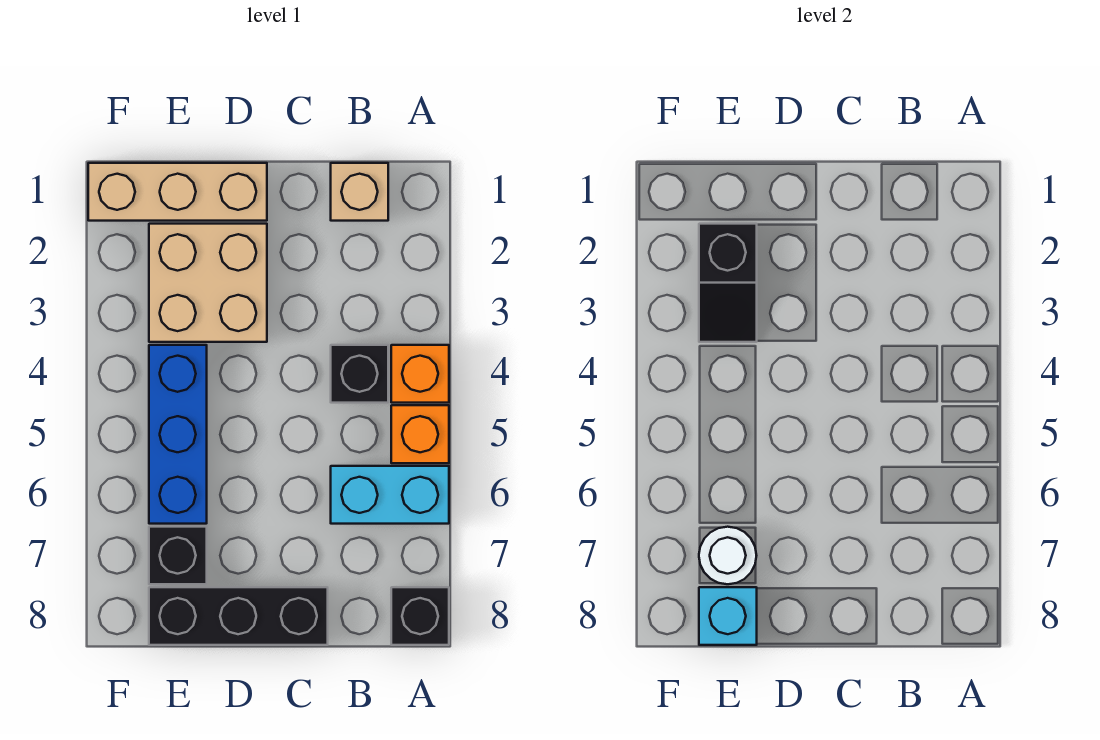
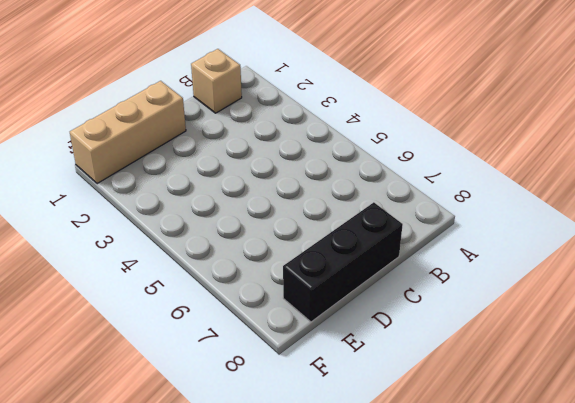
none -> orange brick A4 level 1
none -> orange brick A5 level 1
none -> cyan brick A6:B6 level 1

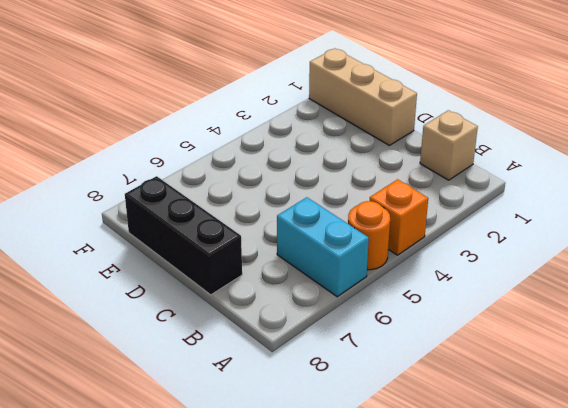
orange round brick A5 level 1 -> orange brick A5 level 1
none -> black brick A8 level 1
none -> black brick B4 level 1
none -> tan brick D2:E3 level 1

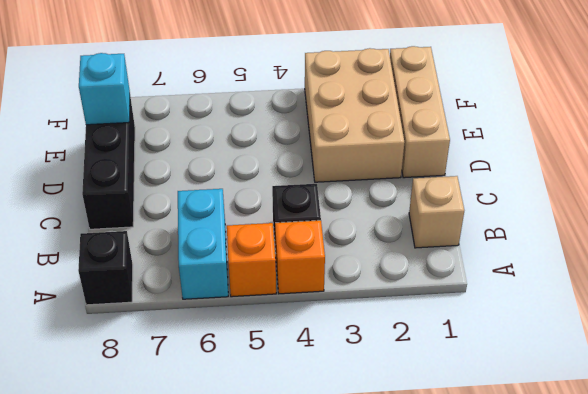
tan brick D2:F3 level 1 -> tan brick D2:E3 level 1
none -> blue brick E4:E6 level 1
none -> black brick E7 level 1
none -> black slope E2:E3 level 2 top 2

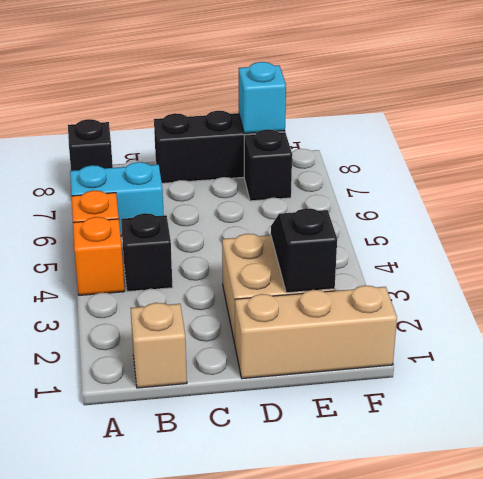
none -> blue brick E4:E6 level 1
none -> white round brick E7 level 2

